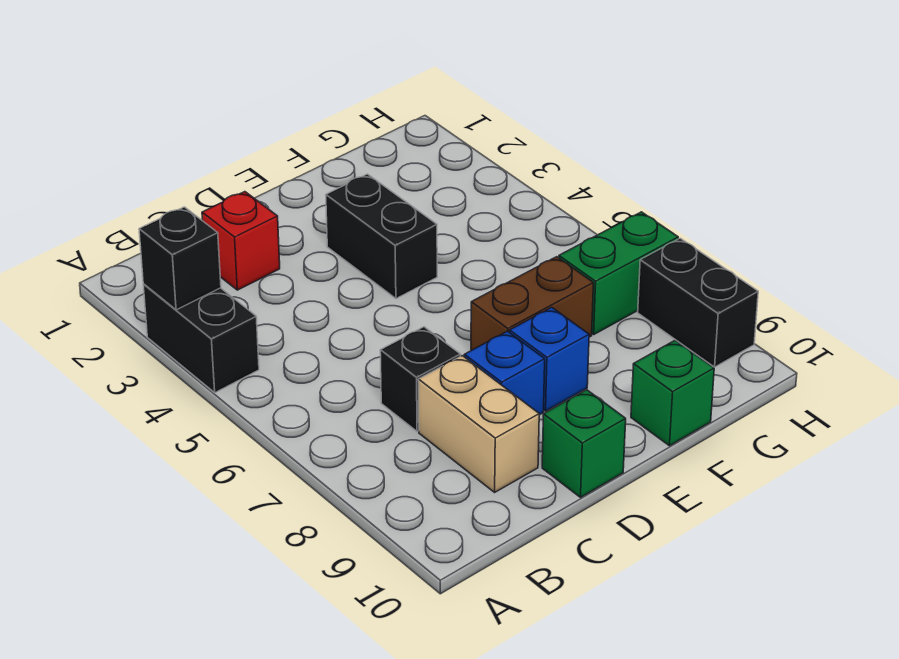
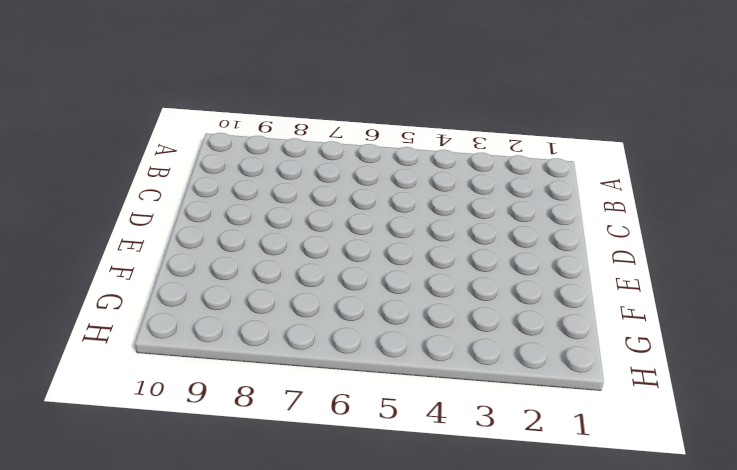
none -> black brick A3:A4 level 1
none -> red brick C2 level 1
none -> black brick C7 level 1

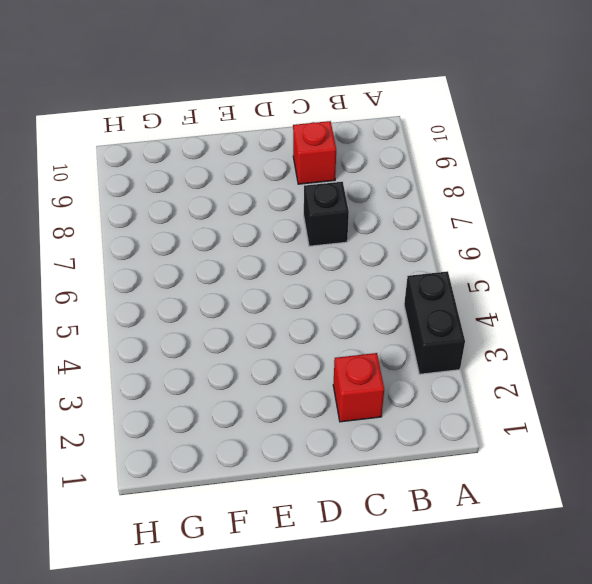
red brick C9 level 1 -> tan brick C8:C9 level 1
none -> blue brick D8 level 1
none -> green brick D10 level 1
none -> black brick E3:E4 level 1

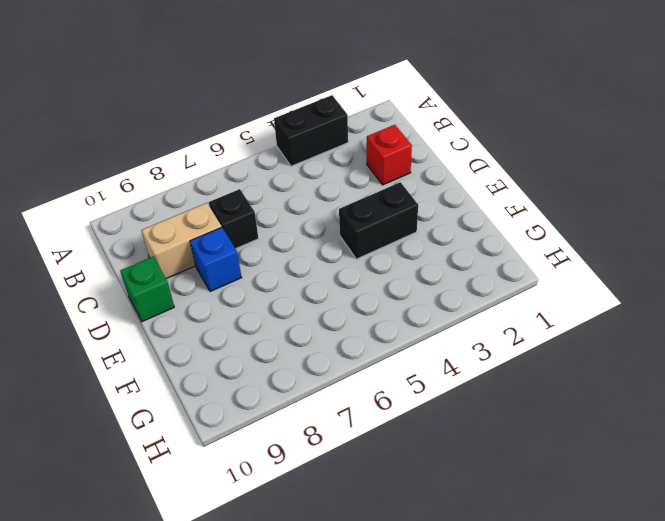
none -> brown brick E7:F7 level 1
none -> blue brick E8 level 1
none -> green brick F10 level 1

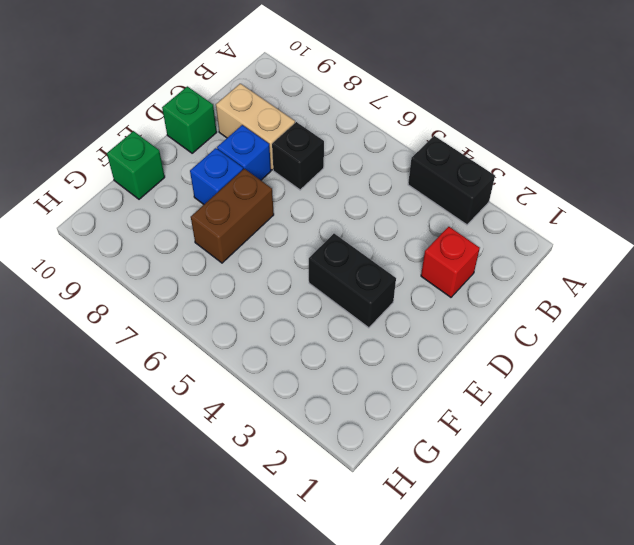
none -> green brick G7:H7 level 1
none -> black brick H8:H9 level 1
none -> black brick A3 level 2

